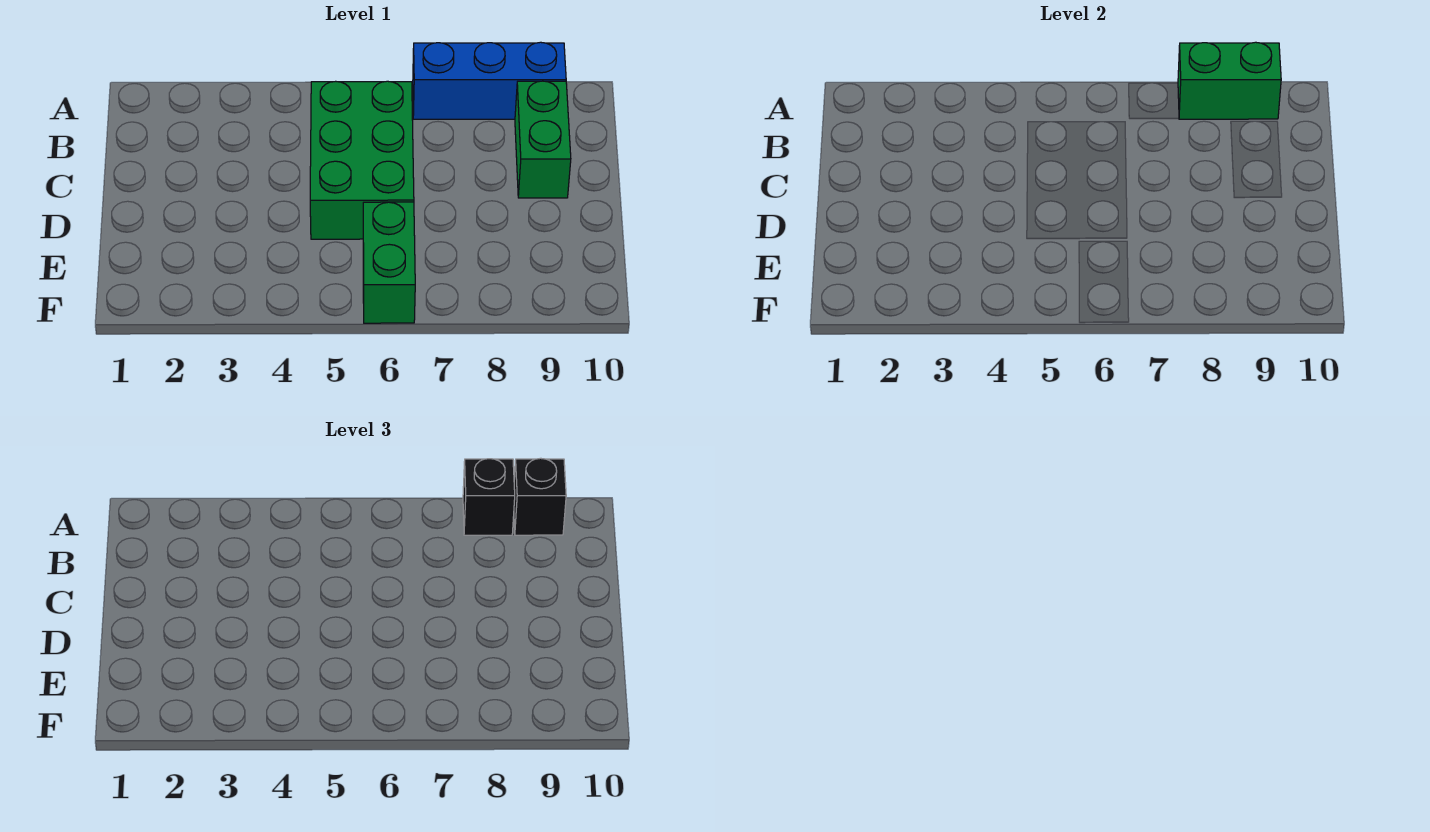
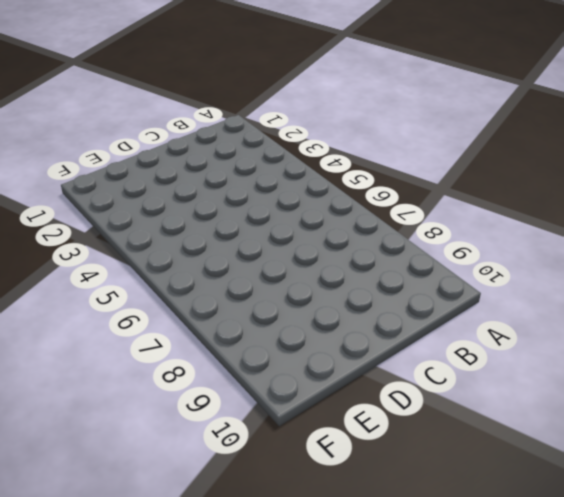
none -> blue brick A7:A9 level 1
none -> green brick B5:D6 level 1

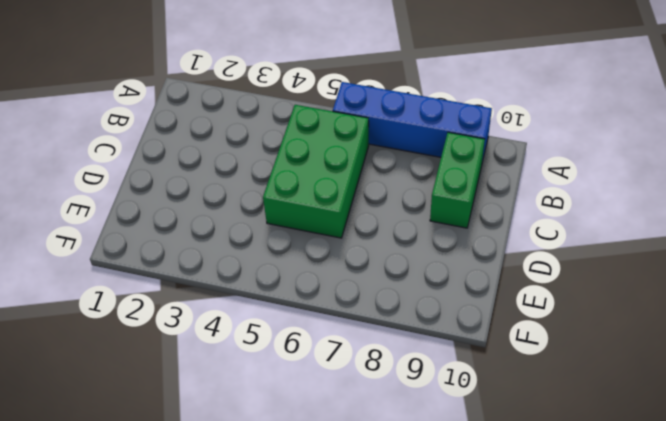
blue brick A6:A9 level 1 -> blue brick A7:A9 level 1
none -> green brick E6:F6 level 1
none -> green brick A8:A9 level 2

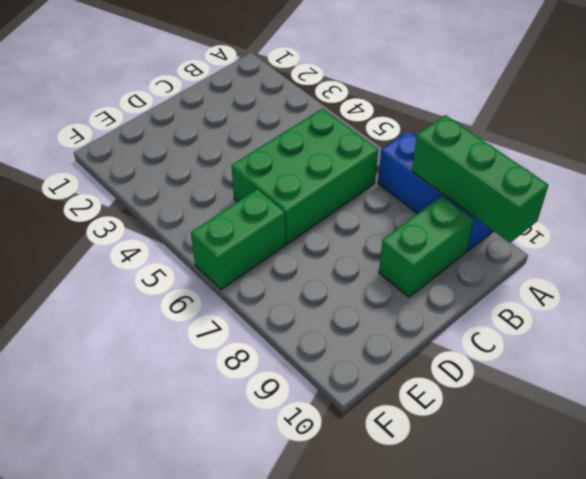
green brick A8:A10 level 2 -> green brick A8:A9 level 2
none -> black brick A8 level 3
none -> black brick A9 level 3

